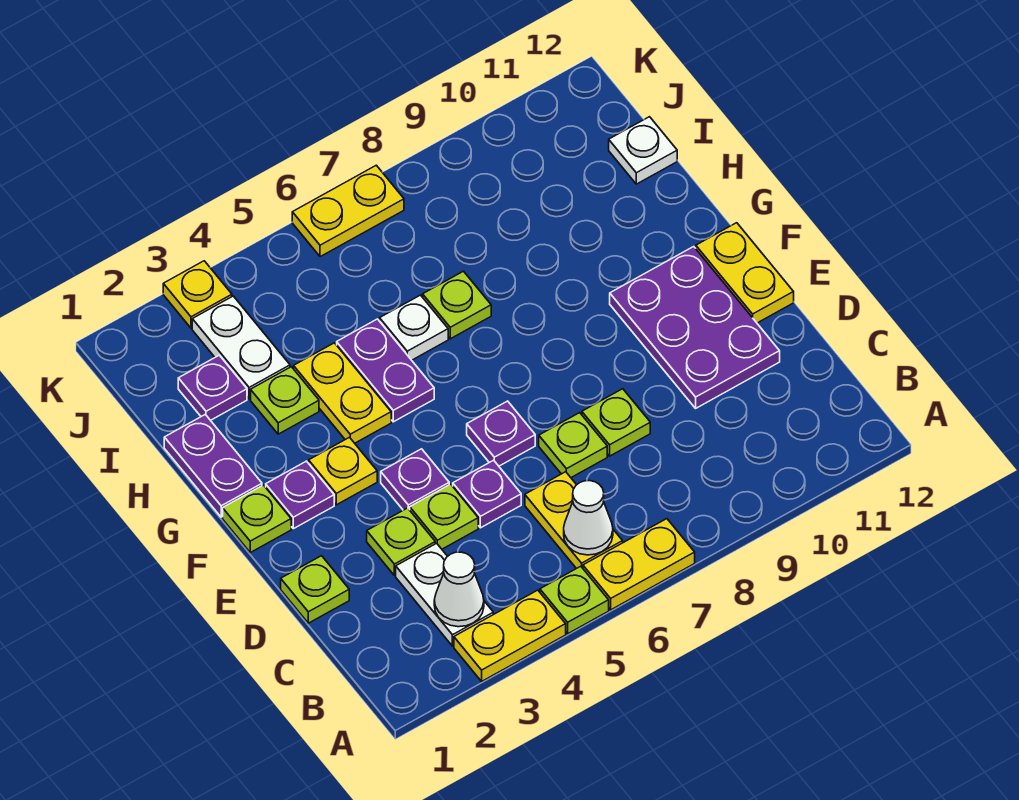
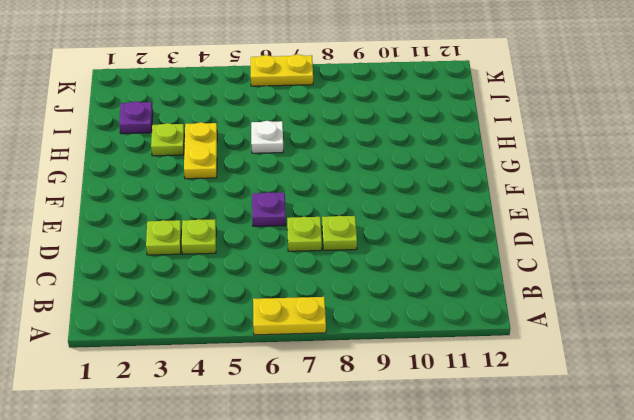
none -> yellow plate A3:A4 level 1
none -> lime plate A5 level 1
none -> white plate B3:C3 level 1
none -> yellow plate B6:C6 level 1

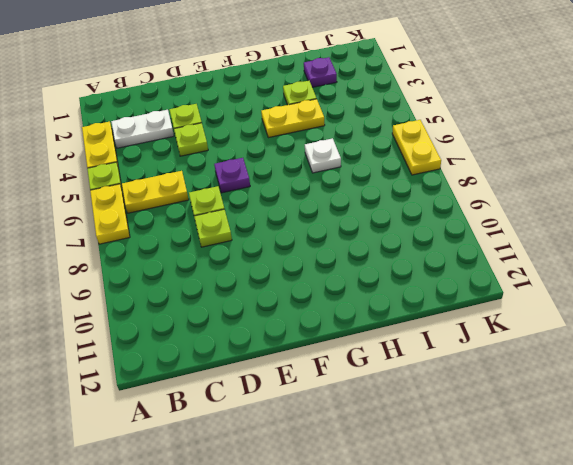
none -> lime plate D1 level 1
none -> purple plate D5 level 1
none -> purple plate D10:F11 level 1
none -> purple plate E4 level 1

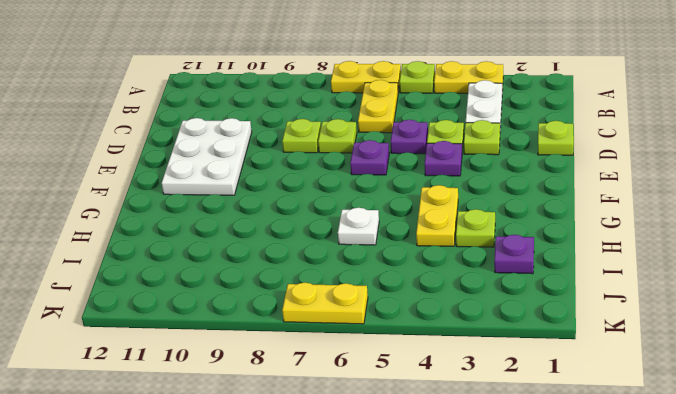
white plate D10:F11 level 1 -> purple plate D10:F11 level 1
none -> yellow plate E12:F12 level 1
none -> lime plate F1 level 1
none -> purple plate F2 level 1
none -> yellow plate F3 level 1

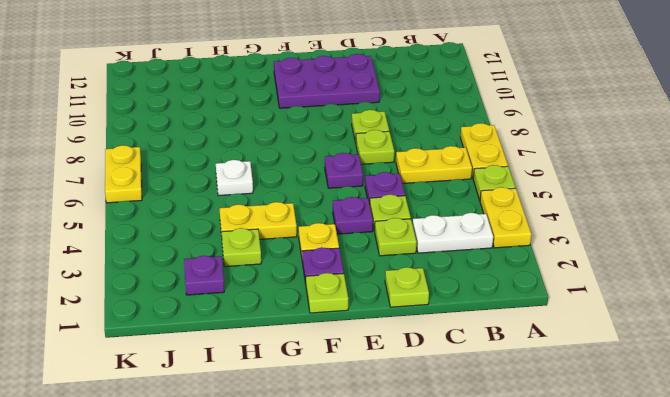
none -> yellow plate E12:F12 level 1
none -> purple plate G1:H1 level 1
none -> purple plate G5:H5 level 1
none -> lime plate H7 level 1

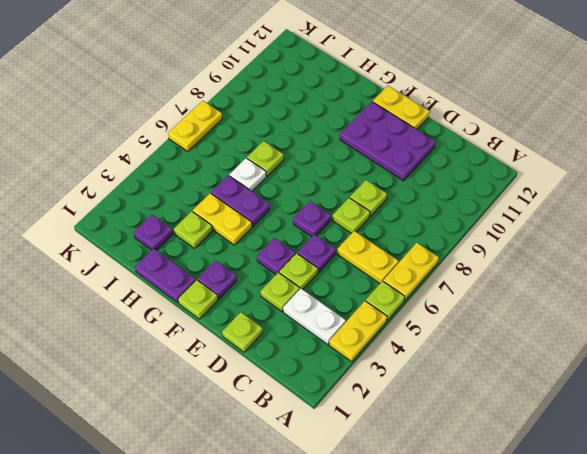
none -> yellow plate F3 level 1
none -> white plate I3:J3 level 1
none -> white plate I12 level 1
none -> yellow plate K3 level 1

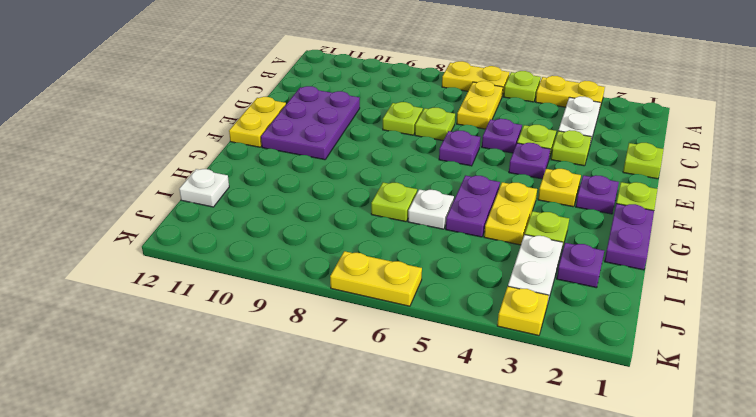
none -> white cone B3 level 2
none -> white cone B6 level 2

